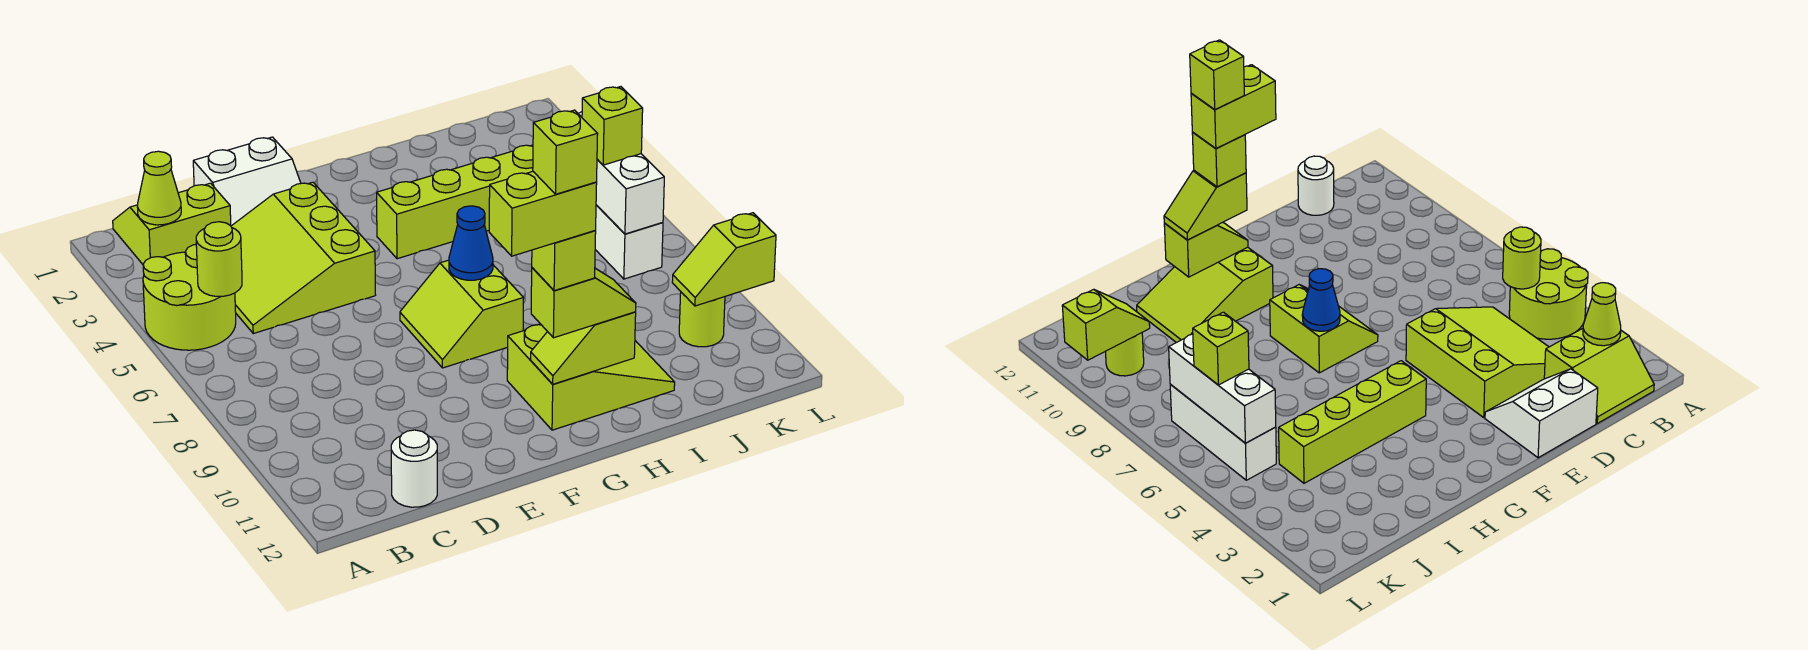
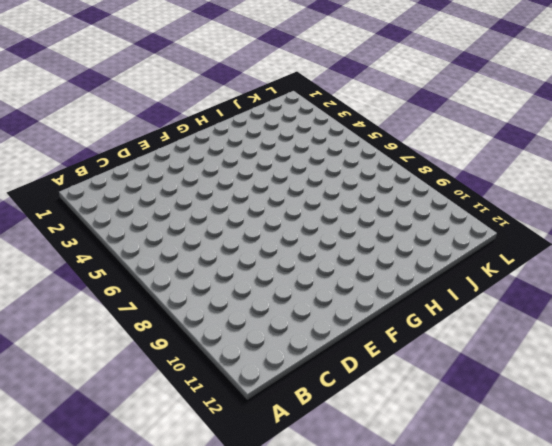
none -> lime round brick A4:B5 level 1
none -> lime slope B1:C2 level 1 top 2
none -> lime slope C3:E5 level 1 top E

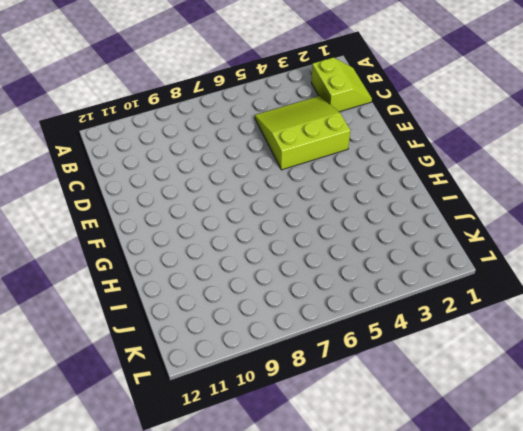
none -> lime round brick A4:B5 level 1
none -> white round brick C12 level 1
none -> white slope D1:E2 level 1 top 1

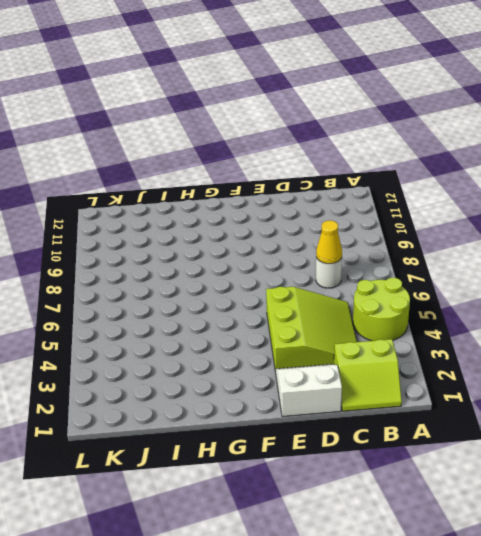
white round brick C7 level 1 -> white round brick C12 level 1
yellow cone C7 level 2 -> none
none -> lime slope F7:G8 level 1 top G
none -> lime brick G4:J4 level 1
none -> lime slope G10:I11 level 1 top G

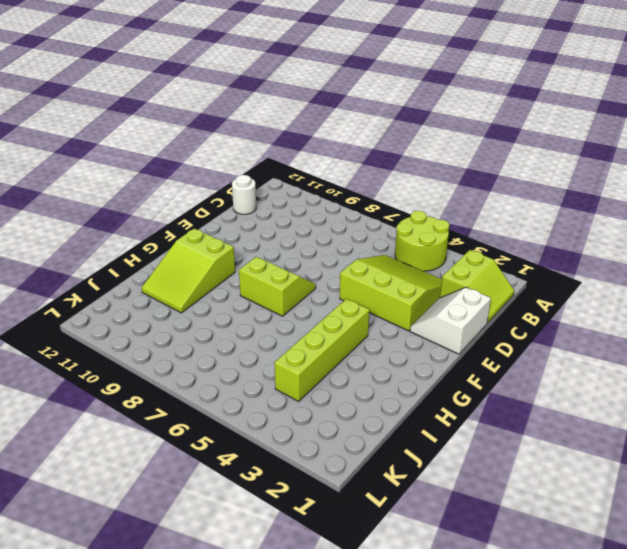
none -> white brick K5:K7 level 1
none -> lime round brick K10 level 1
none -> lime cone B2 level 2

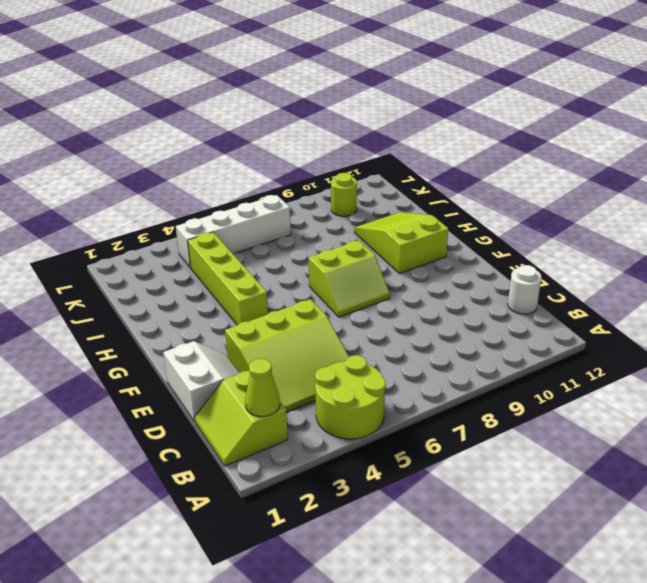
white brick K4:K7 level 1 -> white brick K5:K7 level 1
none -> lime round brick B5 level 2
none -> blue cone G7 level 2
none -> lime slope G11:H11 level 2 top H

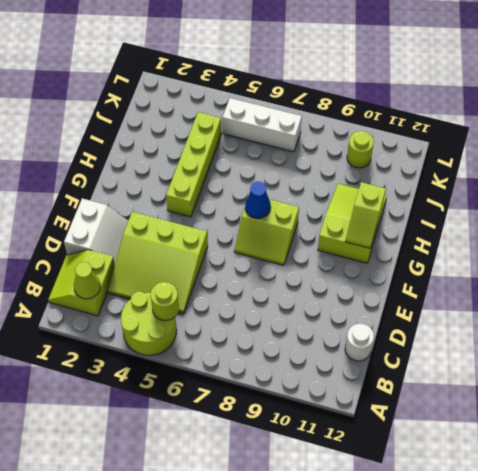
none -> white brick K5:K7 level 2
none -> lime slope K10:L10 level 2 top L
none -> lime slope G11:H11 level 3 top G

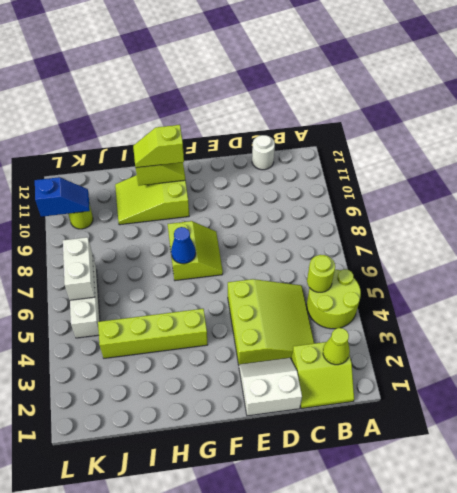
white brick K6:K7 level 2 -> white brick K5:K7 level 2
blue slope K10:L10 level 2 top L -> lime slope K10:L10 level 2 top L
none -> lime brick K6 level 3
none -> lime brick G11 level 4
none -> lime brick F11:G11 level 5

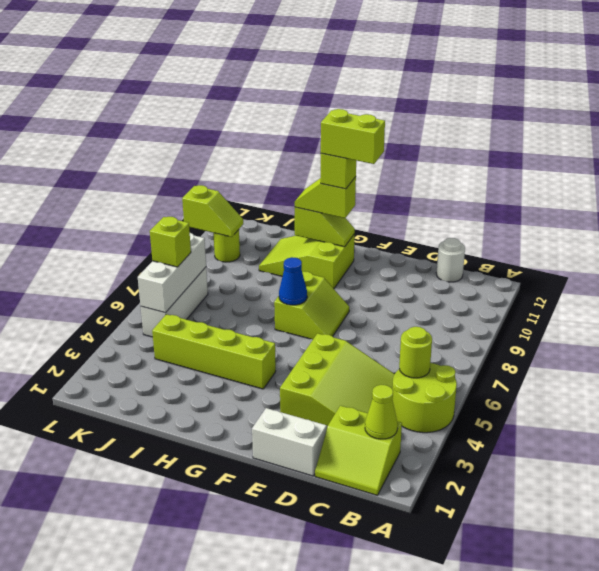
none -> lime brick G11 level 6

